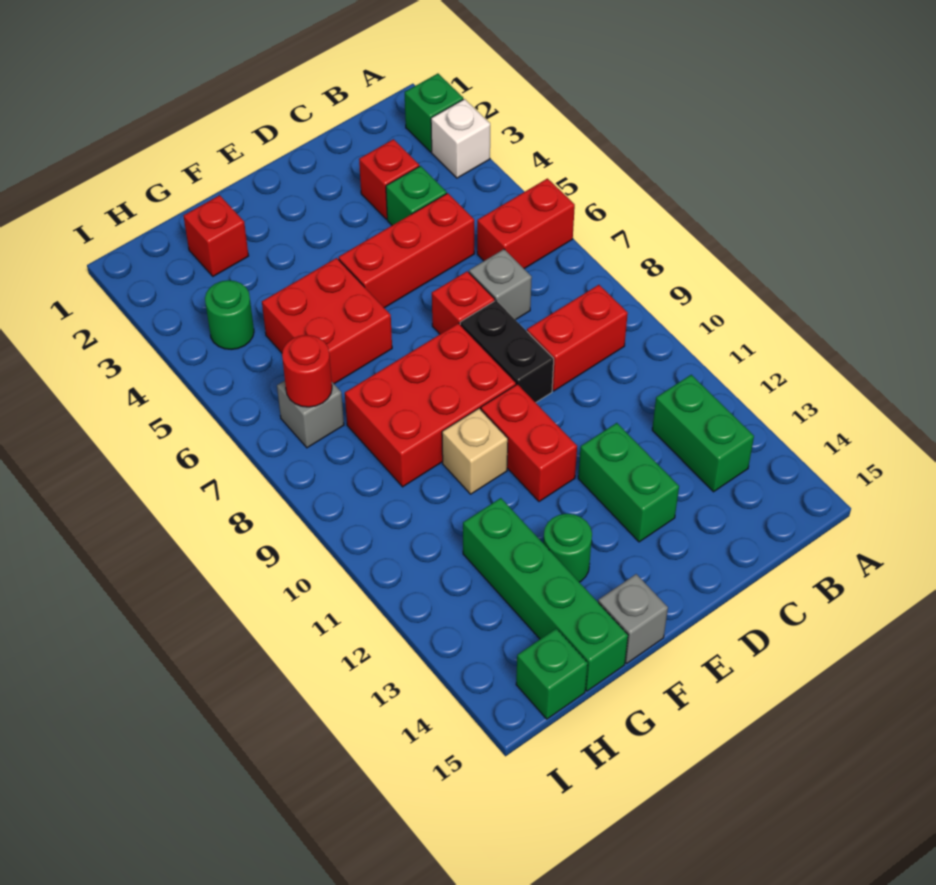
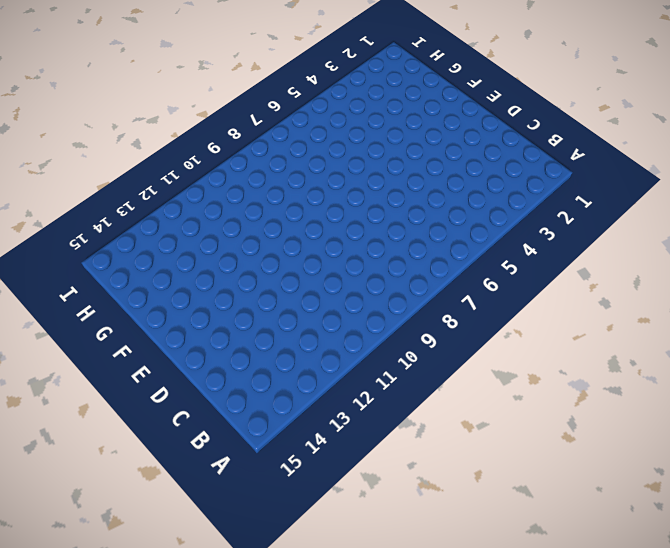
none -> green brick A2 level 1
none -> white brick A3 level 1
none -> red brick A6:B6 level 1

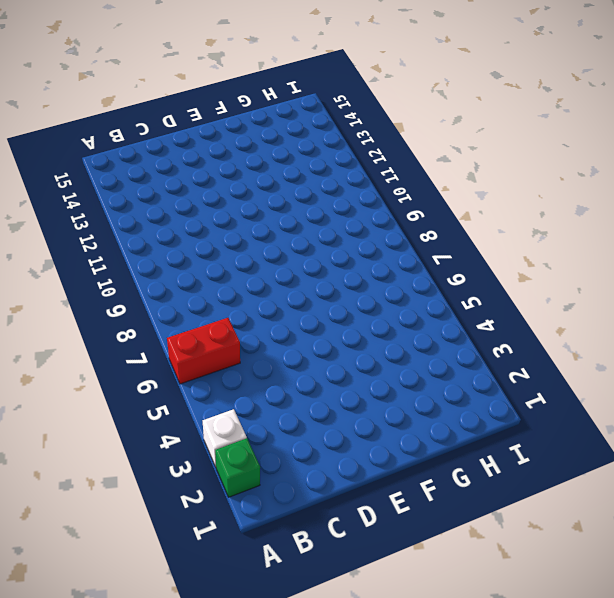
none -> red brick B9:C9 level 1
none -> green brick B12:B13 level 1
none -> red brick C3 level 1

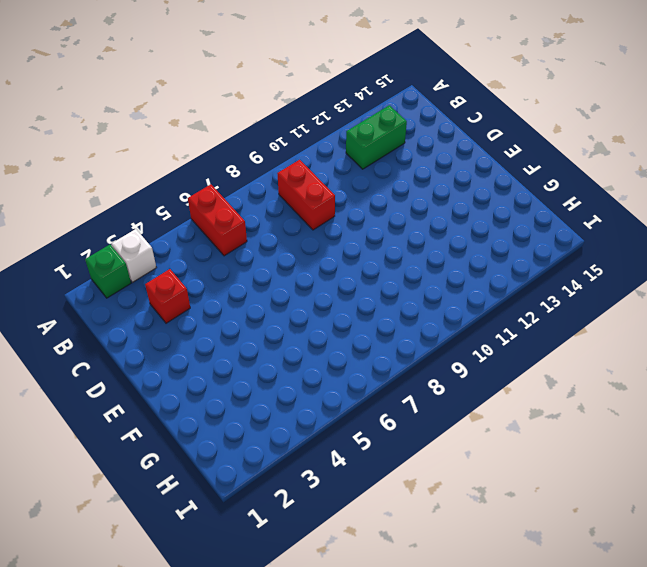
none -> green brick C4 level 1
none -> red brick C5:E5 level 1
none -> grey brick C7 level 1

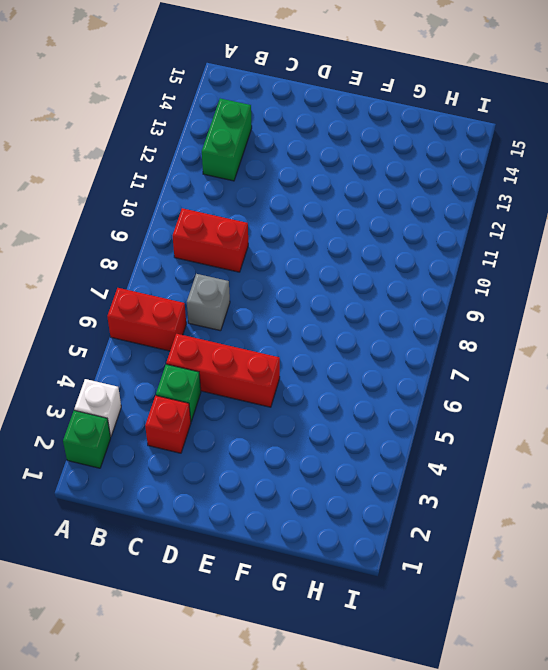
none -> red brick D7 level 1
none -> black brick D8:D9 level 1
none -> green brick D12:D13 level 1

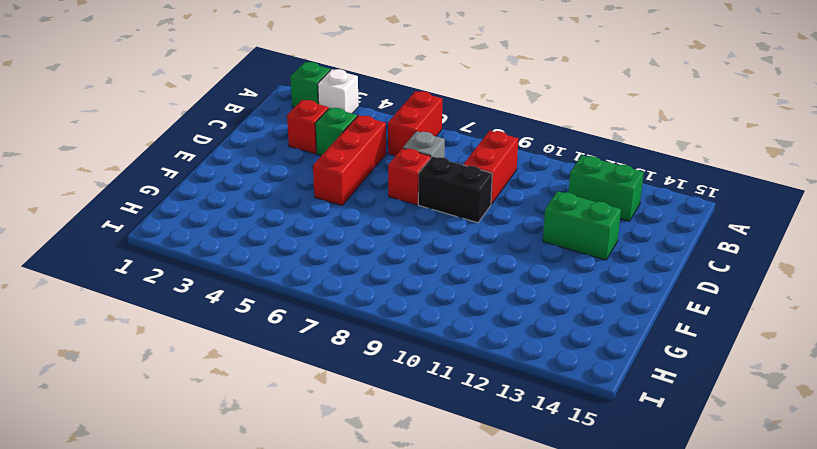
none -> red brick E8:G9 level 1
none -> red brick E10:E11 level 1
none -> red brick F5:G6 level 1

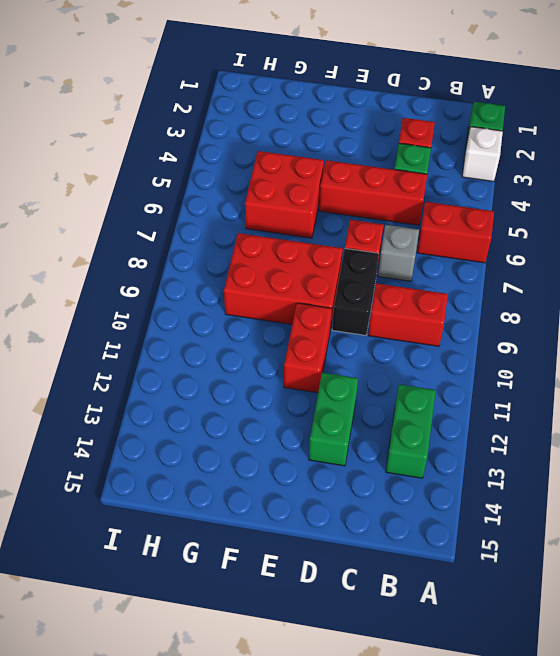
none -> tan brick F10 level 1
none -> green round brick F13 level 1
none -> grey brick F15 level 1

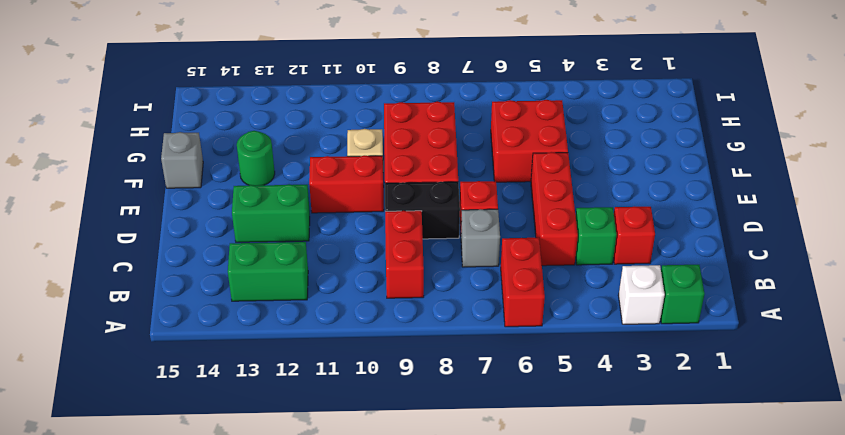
none -> red brick G2 level 1
none -> green brick G12:G15 level 1
none -> green round brick H4 level 1

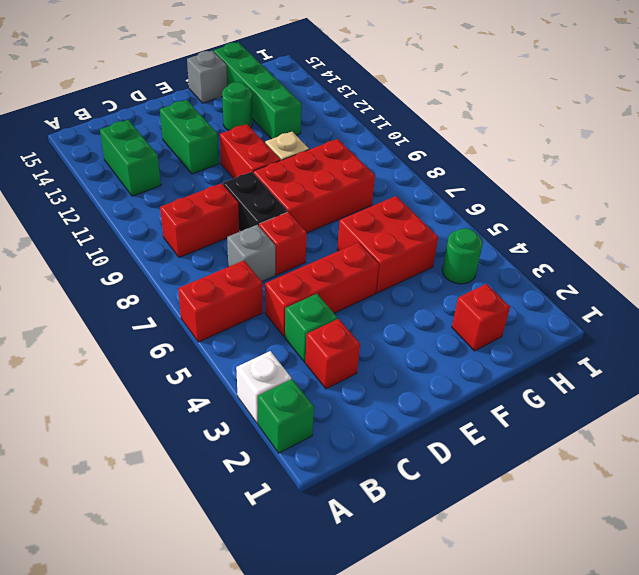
none -> grey brick H7 level 1
none -> green brick H15 level 1
none -> red round brick H7 level 2

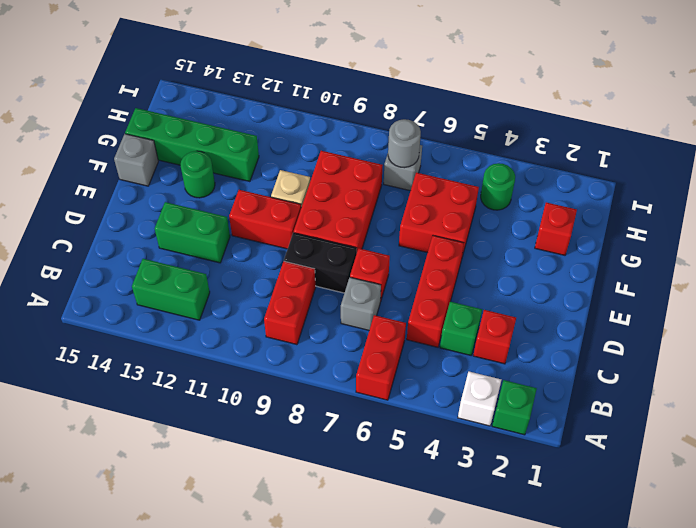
grey round brick H7 level 2 -> red round brick H7 level 2
none -> green brick H15 level 1

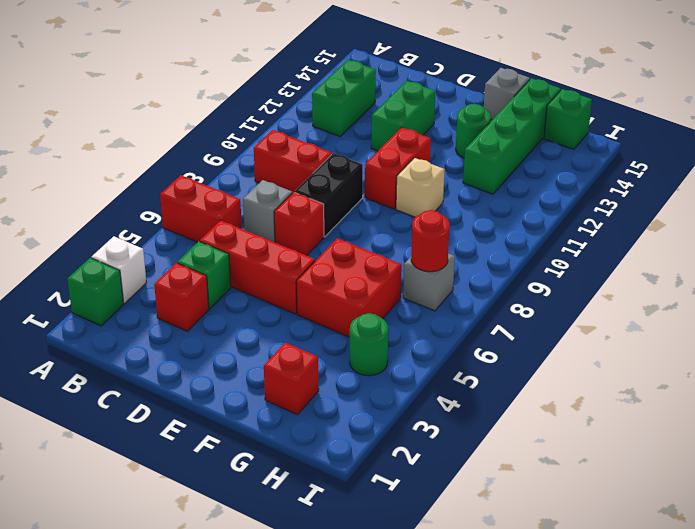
none -> red brick E8:G9 level 1

